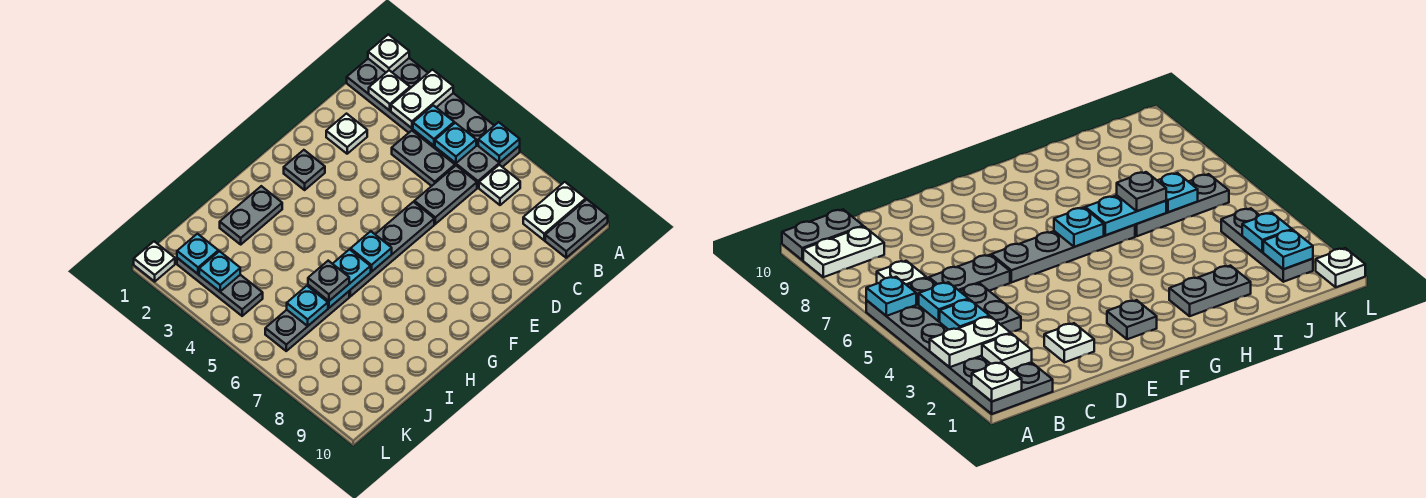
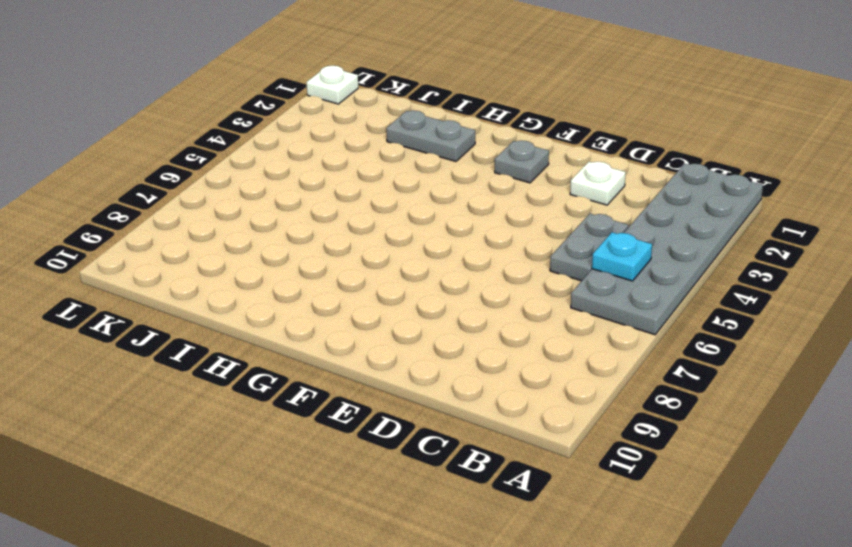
none -> white plate A9:B9 level 1
none -> grey plate A10:B10 level 1
none -> white plate B7 level 1

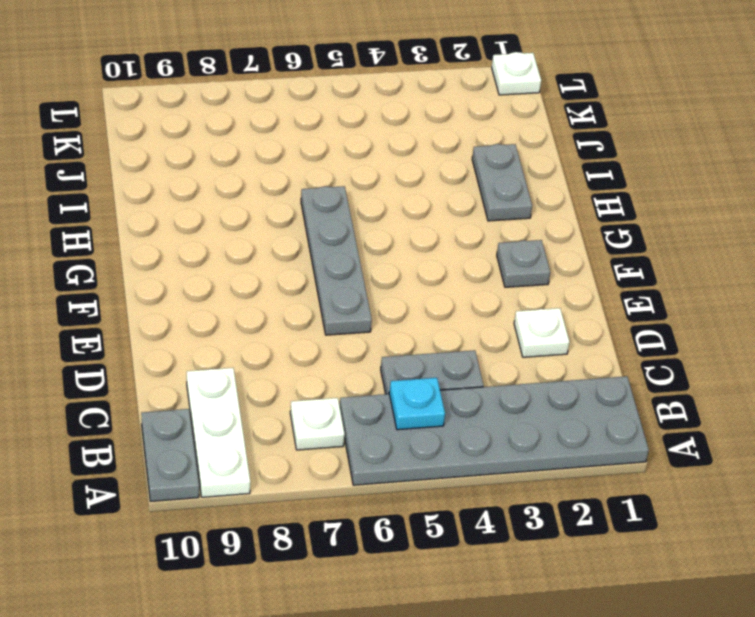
white plate A9:C9 level 1 -> white plate A9:B9 level 1
none -> grey plate C6:D6 level 1
none -> grey plate I6:K6 level 1
none -> grey plate K2:K4 level 1

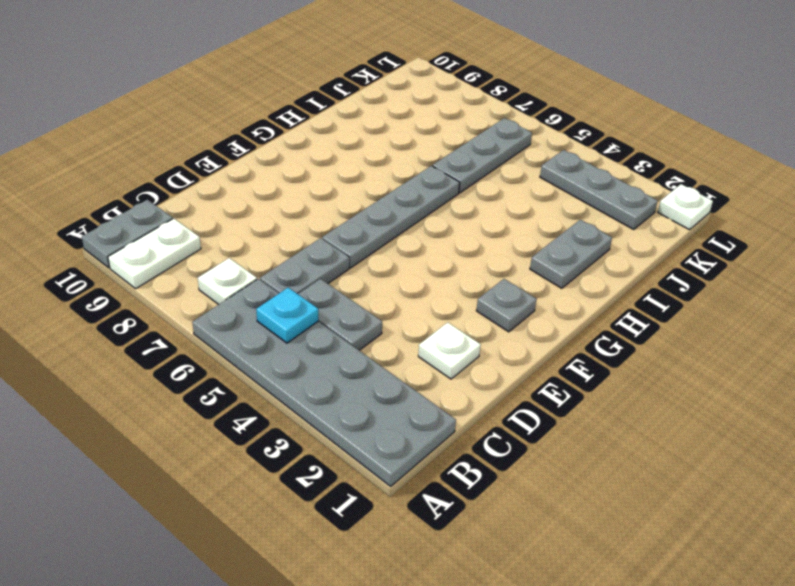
none -> white plate A1 level 2
none -> white plate A3:B3 level 2
none -> cyan plate A6 level 2

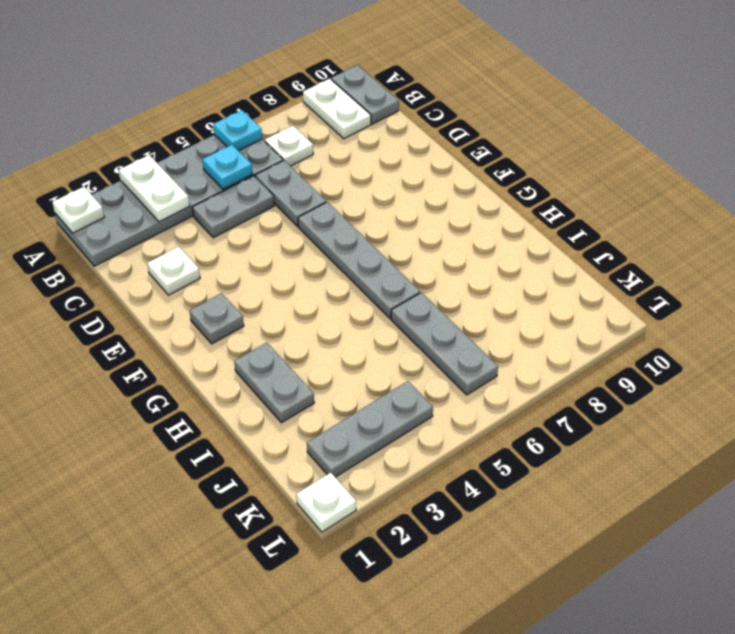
none -> white plate B2 level 2
none -> cyan plate B4 level 2
none -> cyan plate G6 level 2

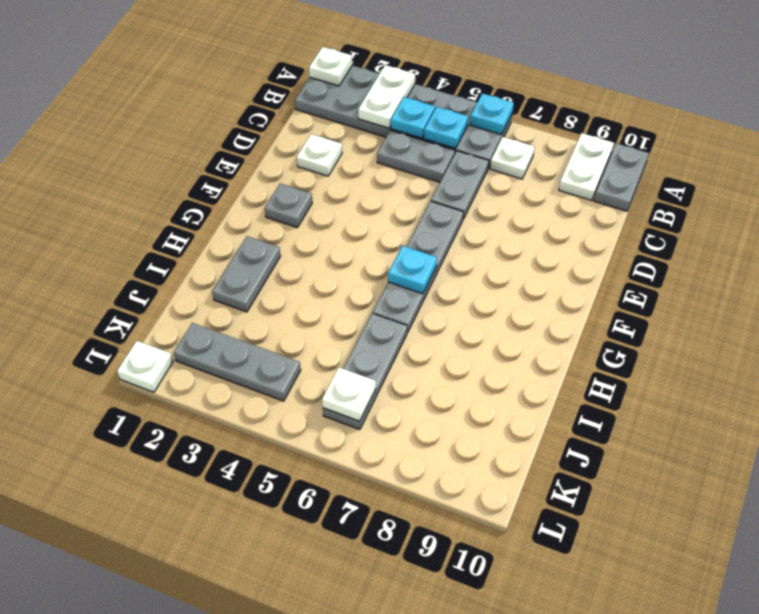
white plate K6 level 2 -> white plate B2 level 2
none -> cyan plate H6:I6 level 2
none -> cyan plate J6 level 2
none -> cyan plate K2 level 2

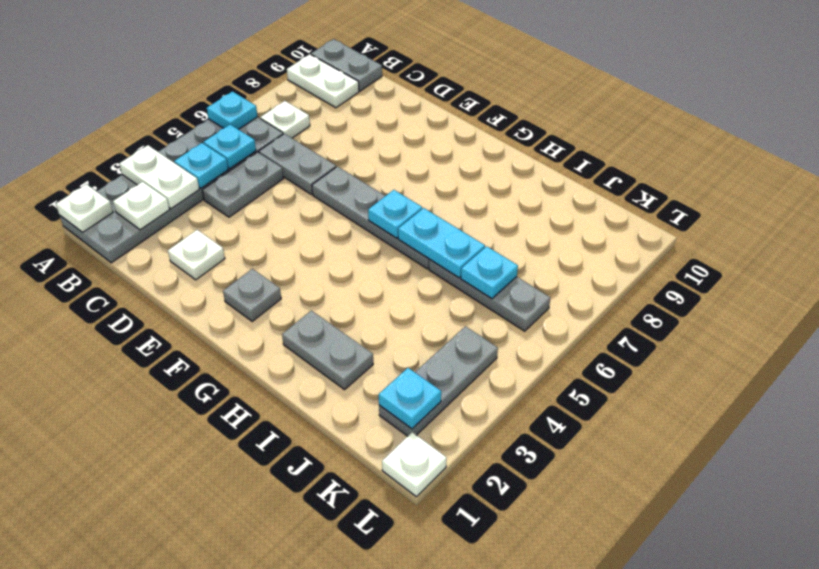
none -> cyan plate K3 level 2
none -> grey plate I6 level 3

